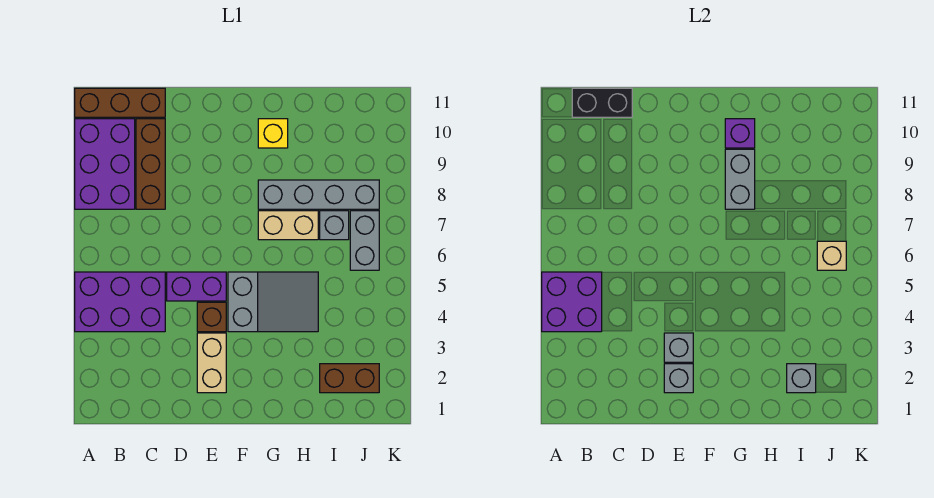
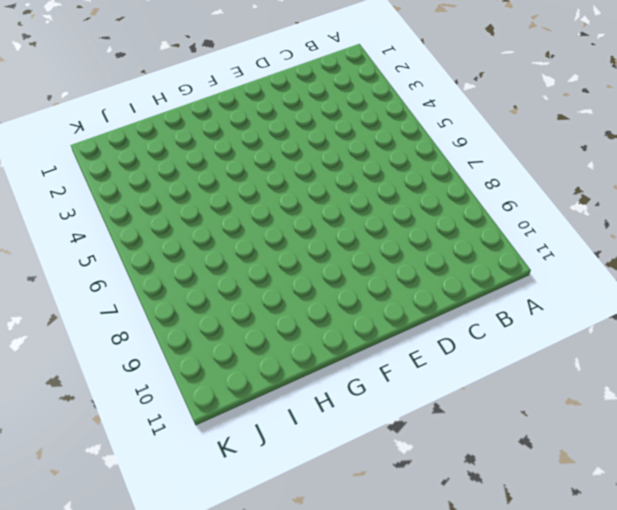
none -> purple brick A4:C5 level 1
none -> purple brick A8:B10 level 1
none -> brown brick A11:C11 level 1

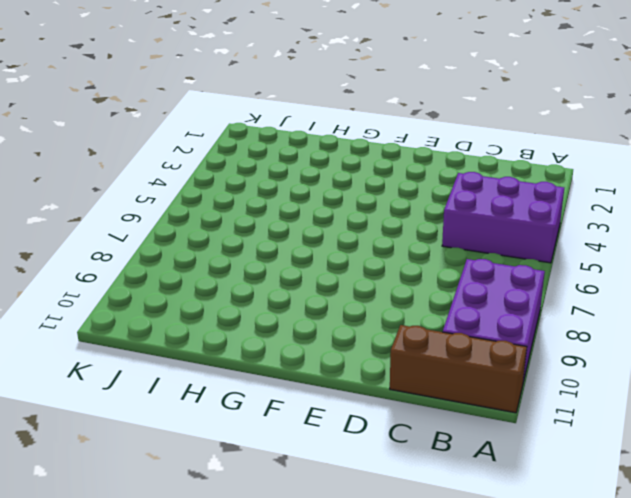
none -> brown brick C8:C10 level 1
none -> purple brick D5:E5 level 1
none -> tan brick E2:E3 level 1

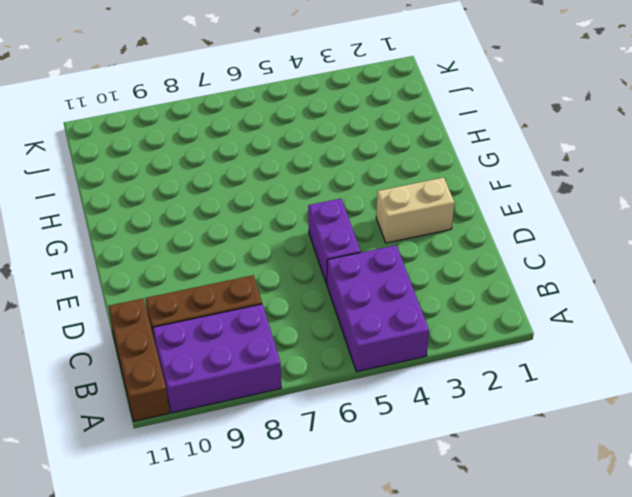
none -> brown brick E4 level 1
none -> grey slope F4:H5 level 1 top F
none -> tan brick G7:H7 level 1

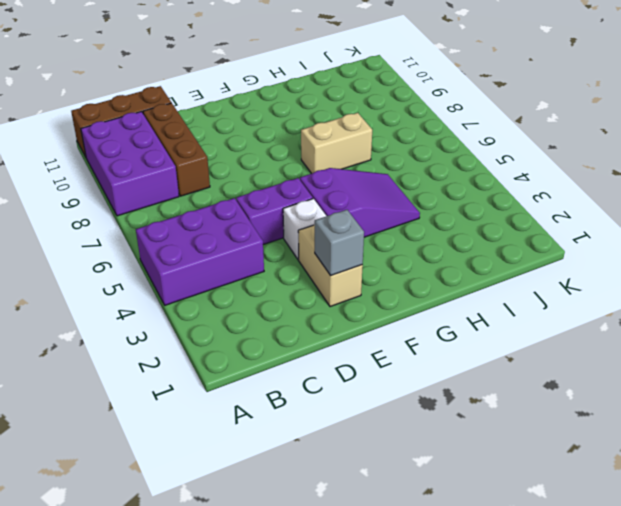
white brick E4 level 1 -> brown brick E4 level 1
purple slope F4:H5 level 1 top F -> grey slope F4:H5 level 1 top F
none -> grey brick G8:J8 level 1
none -> yellow brick G10 level 1
none -> brown brick I2:J2 level 1

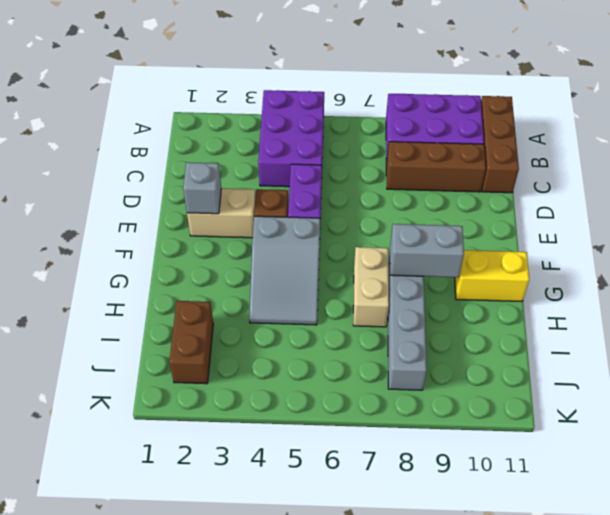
yellow brick G10:G11 level 1 -> yellow brick G10 level 1
none -> grey brick I7 level 1
none -> grey brick J6:J7 level 1
none -> purple brick A4:B5 level 2

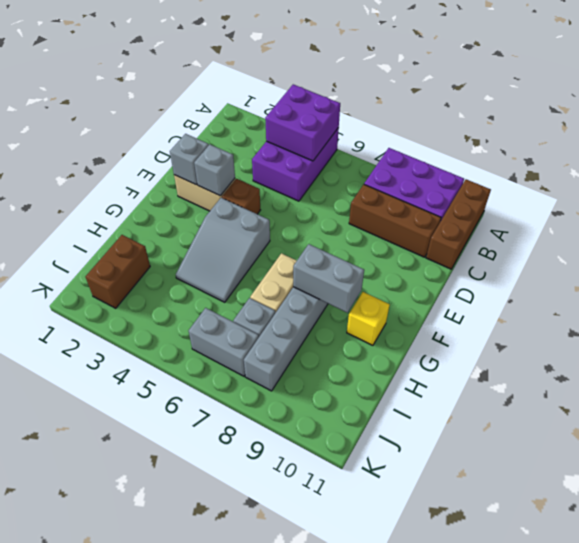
none -> purple brick D5:E5 level 1
none -> black brick B11:C11 level 2
none -> purple brick G10 level 2

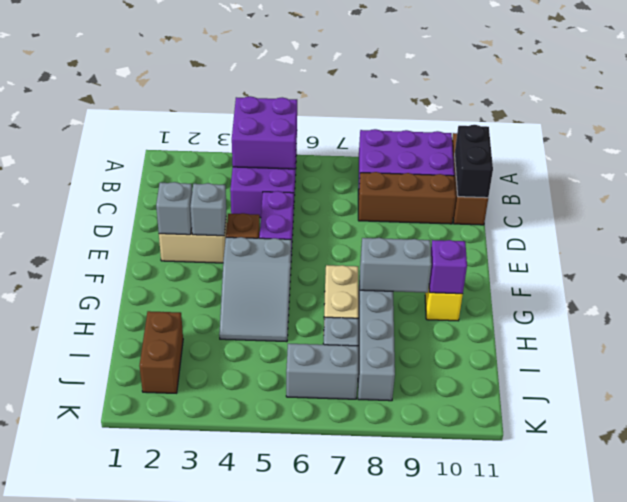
none -> grey brick I2 level 2
none -> tan brick J6 level 2

